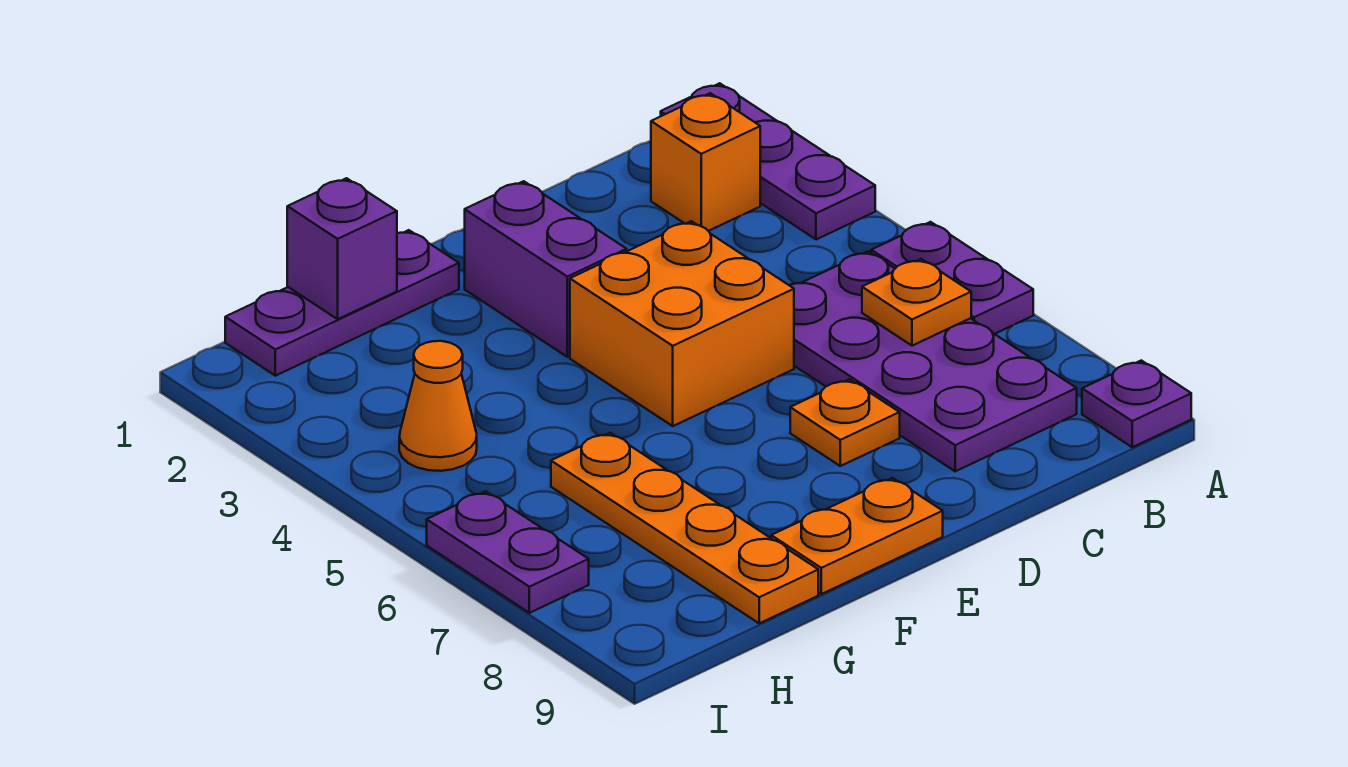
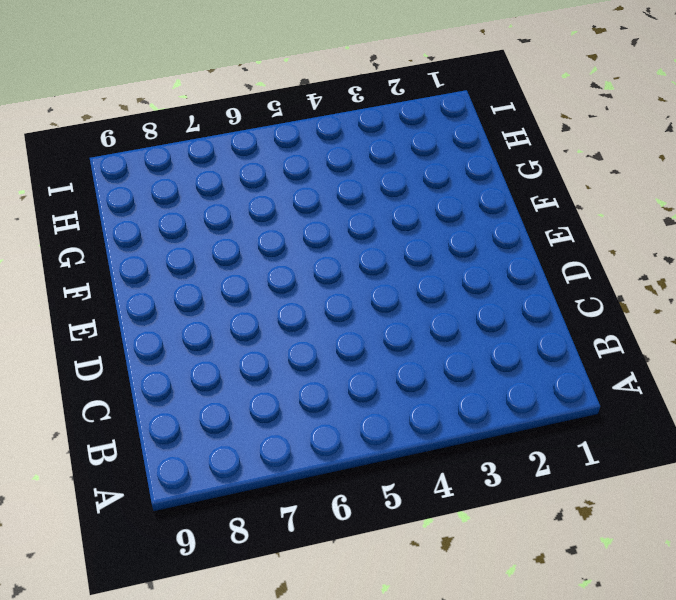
none -> purple plate A1:A3 level 1
none -> purple plate A5:A6 level 1
none -> purple plate A9 level 1

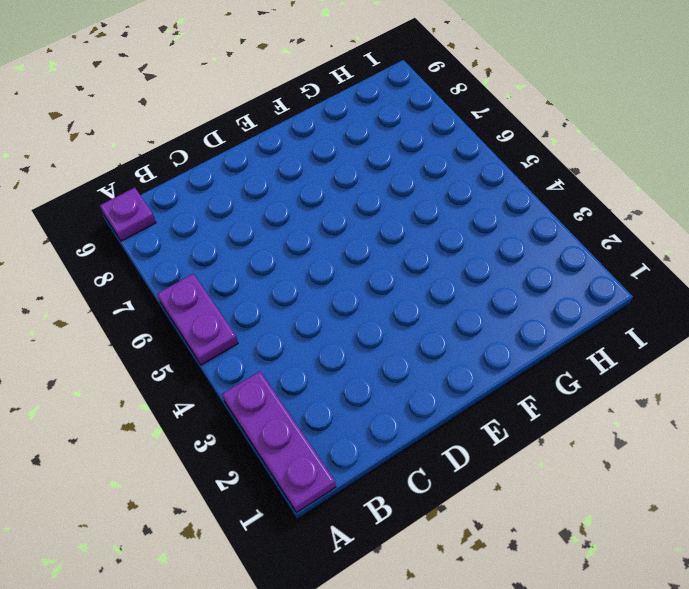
none -> orange brick B2 level 1
none -> purple plate B5:C8 level 1
none -> orange brick D4:E5 level 1

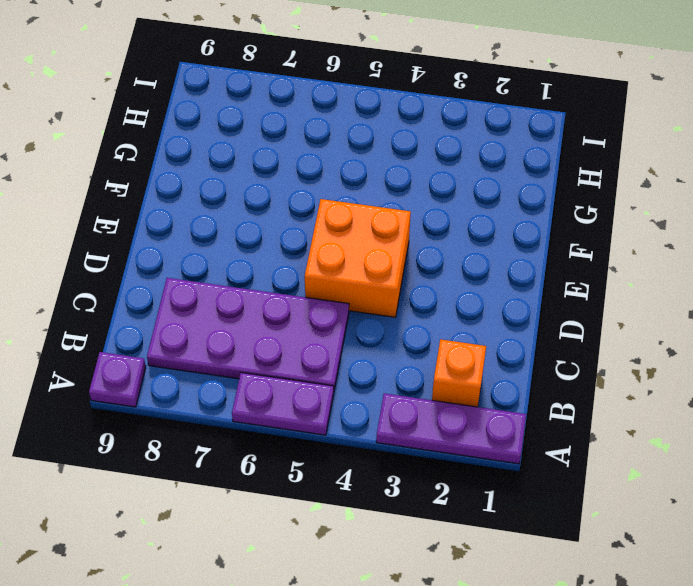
none -> orange plate D7 level 1
none -> purple brick E2:E3 level 1
none -> orange plate E9:F9 level 1

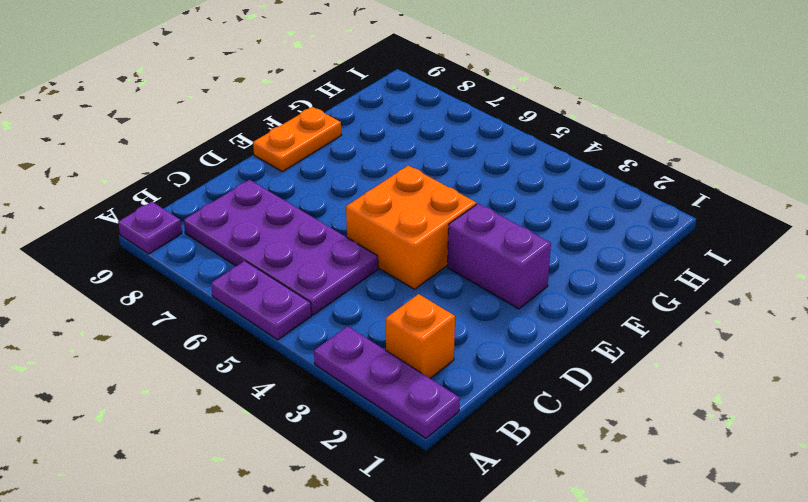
none -> orange plate D7 level 1
none -> purple plate F1:H1 level 1
none -> orange plate G6:G9 level 1

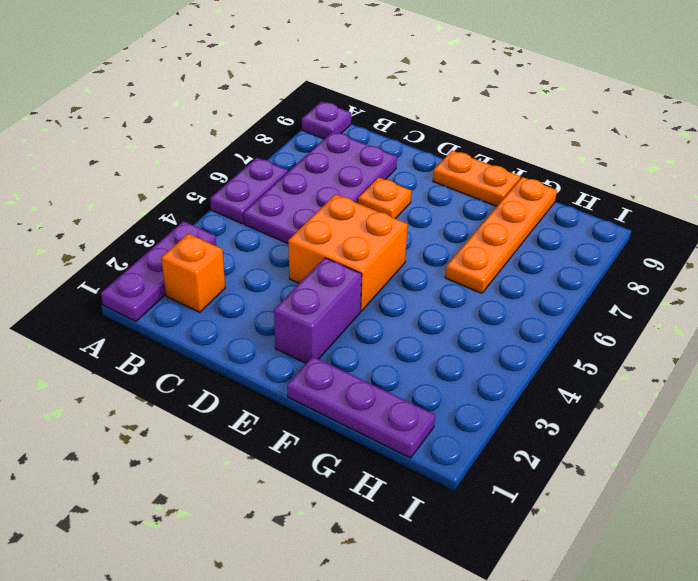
none -> orange cone H4 level 1
none -> purple plate I6:I7 level 1
none -> orange plate B6 level 2

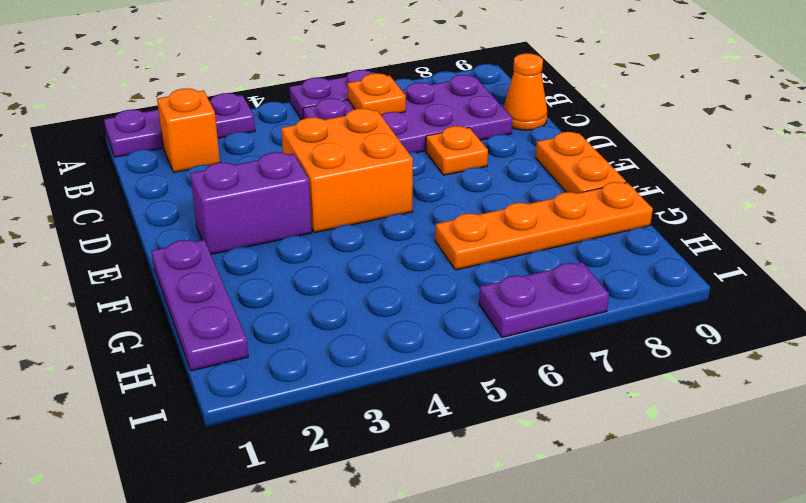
orange cone C9 level 1 -> orange cone H4 level 1
none -> purple plate A9 level 1
none -> purple brick G1 level 2

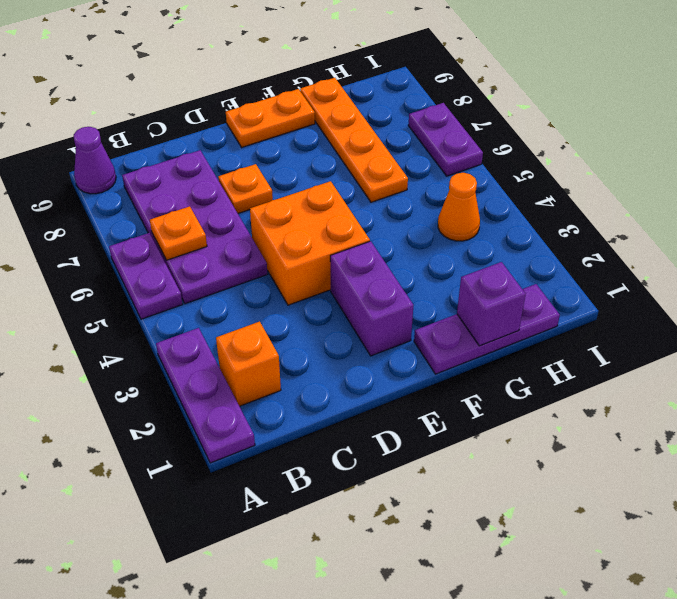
purple cone A9 level 1 -> purple plate A9 level 1

